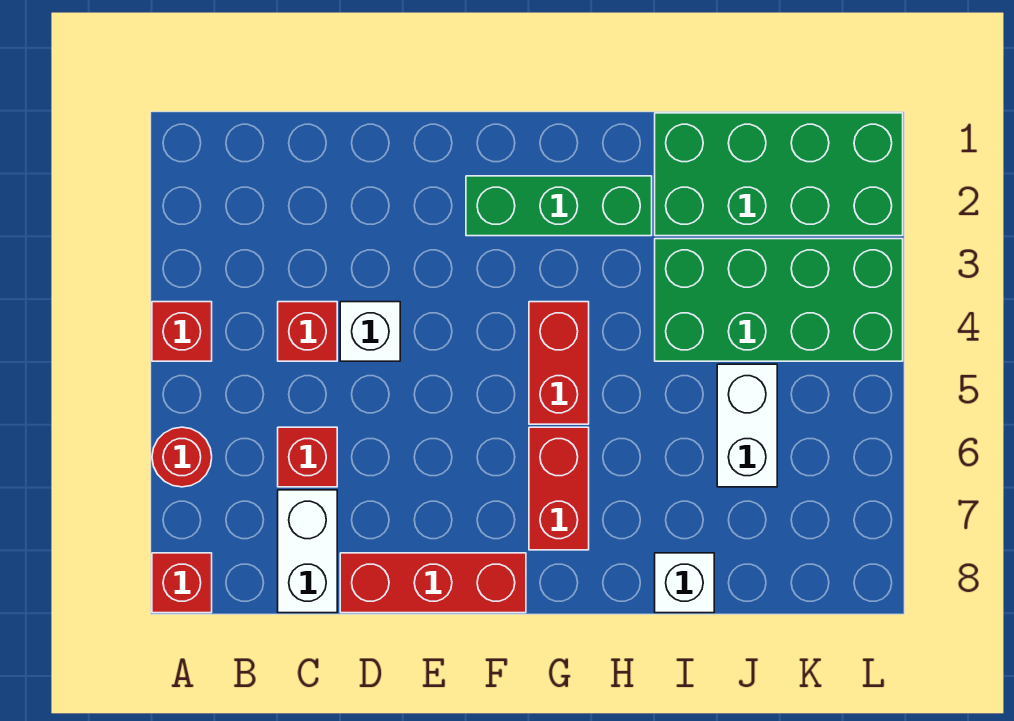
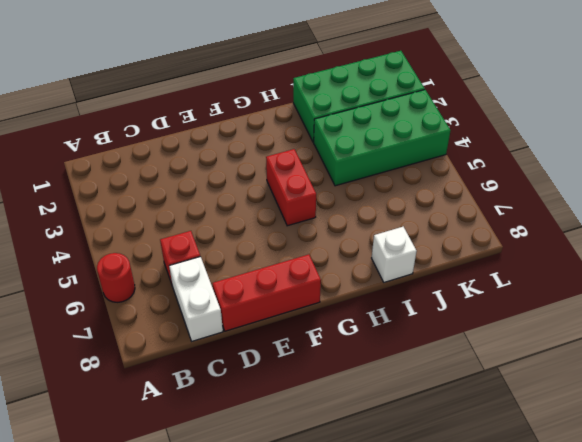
none -> red brick A4 level 1
none -> red brick A8 level 1
none -> red brick C4 level 1

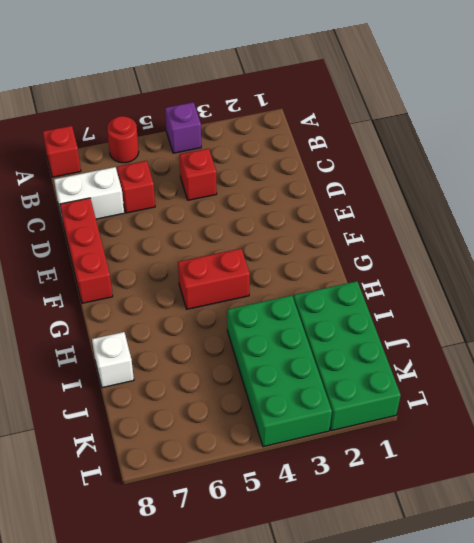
purple brick A4 level 1 -> red brick A4 level 1
none -> white brick D4 level 1
none -> green brick F2:H2 level 1
none -> red brick G6:G7 level 1

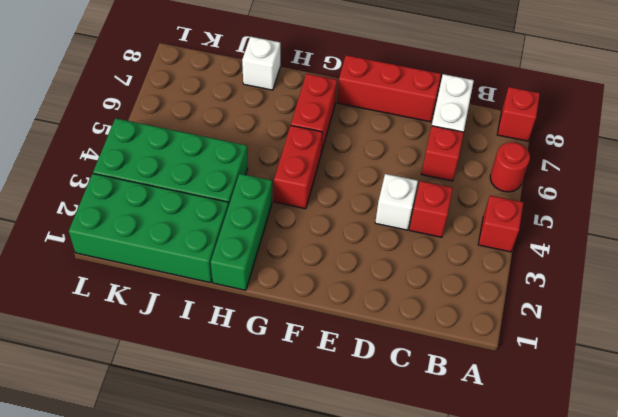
green brick H1:H3 level 1 -> green brick F2:H2 level 1
none -> white brick J5:J6 level 1

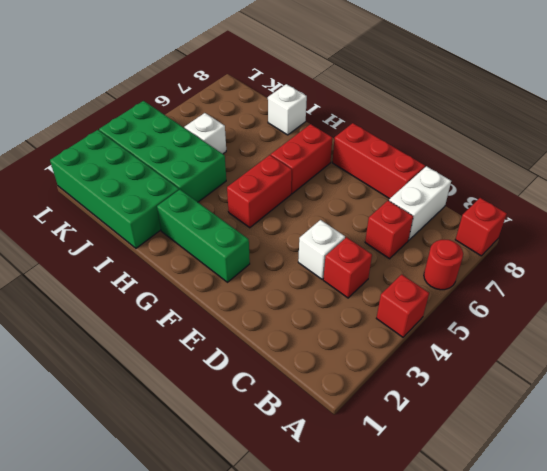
white brick J5 level 1 -> white brick J5:J6 level 1

